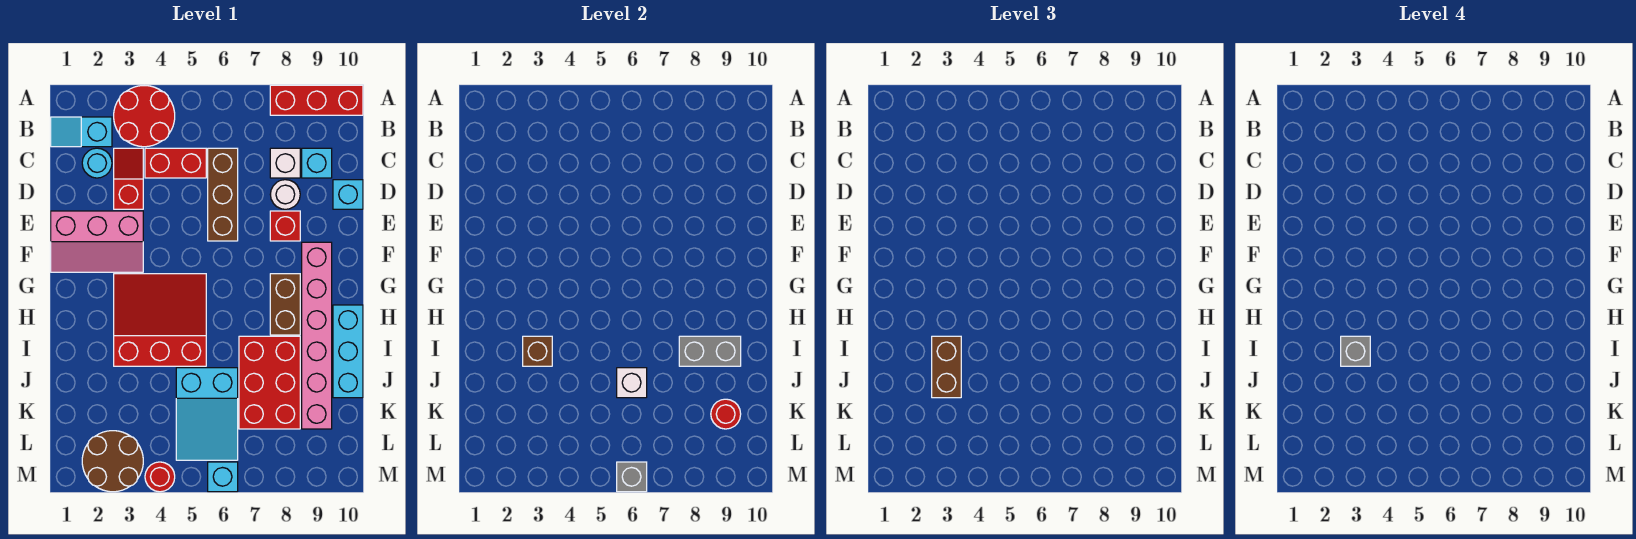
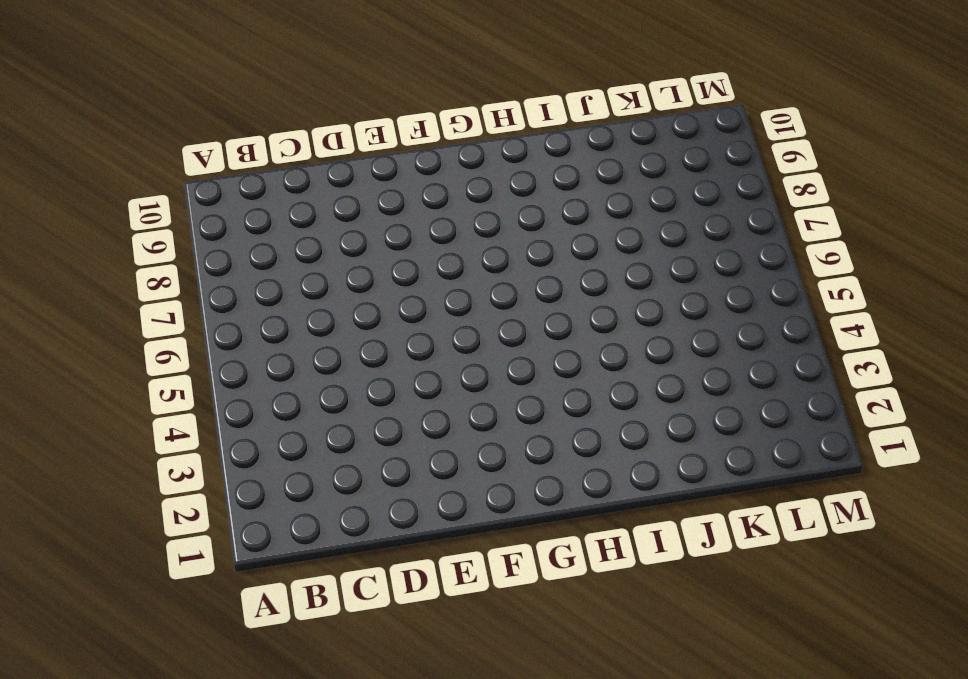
none -> red round brick A3:B4 level 1
none -> red brick A8:A10 level 1
none -> cyan slope B1:B2 level 1 top 2

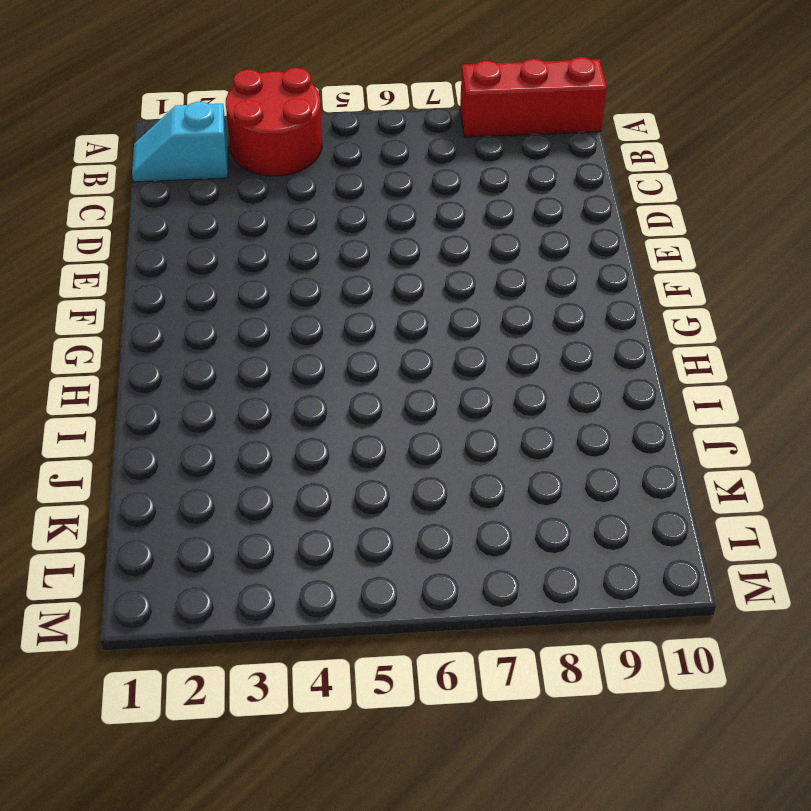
none -> cyan round brick C2 level 1
none -> red slope C3:D3 level 1 top D
none -> red brick C4:C5 level 1

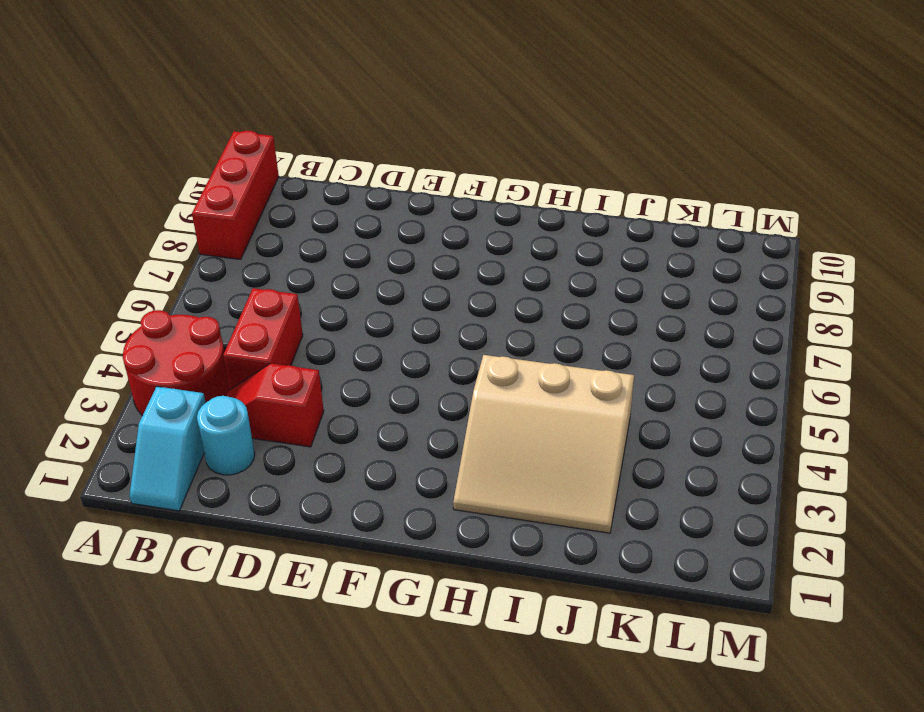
tan slope H2:J4 level 1 top 4 -> red slope G3:I5 level 1 top I
none -> brown brick C6:E6 level 1
none -> white brick C8 level 1
none -> cyan brick C9 level 1

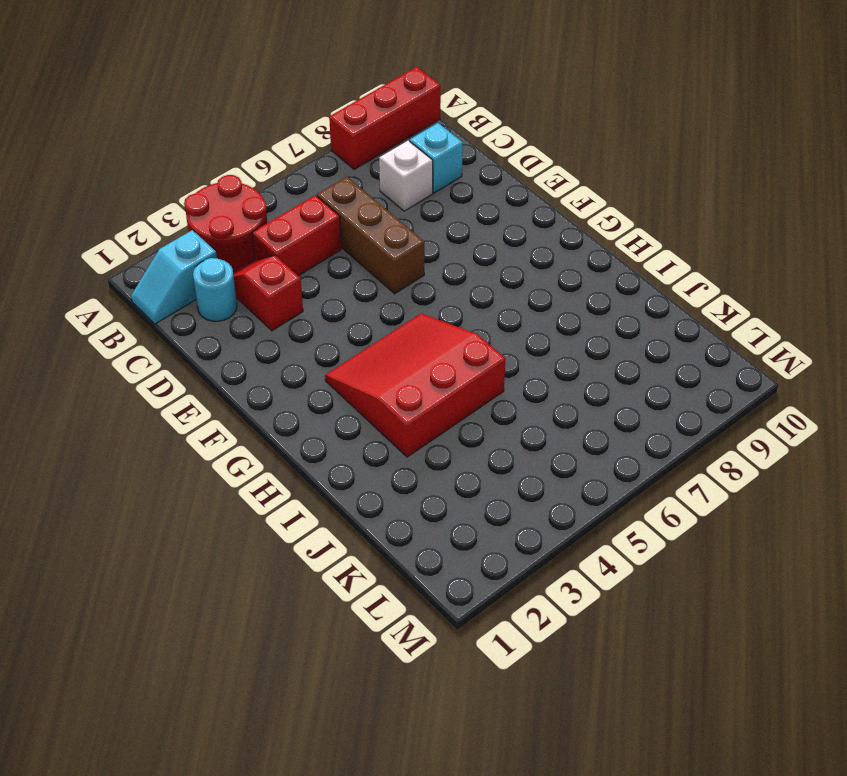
none -> white round brick D8 level 1
none -> cyan brick D10 level 1
none -> pink slope E1:F3 level 1 top E

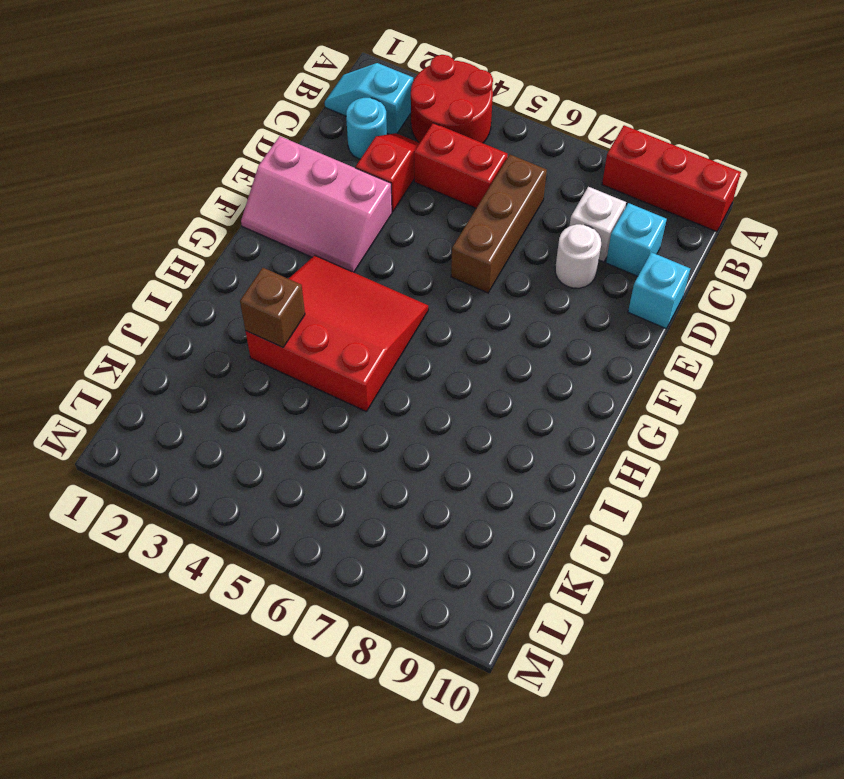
none -> red brick E8 level 1
none -> pink brick F9:K9 level 1
none -> brown brick G8:H8 level 1

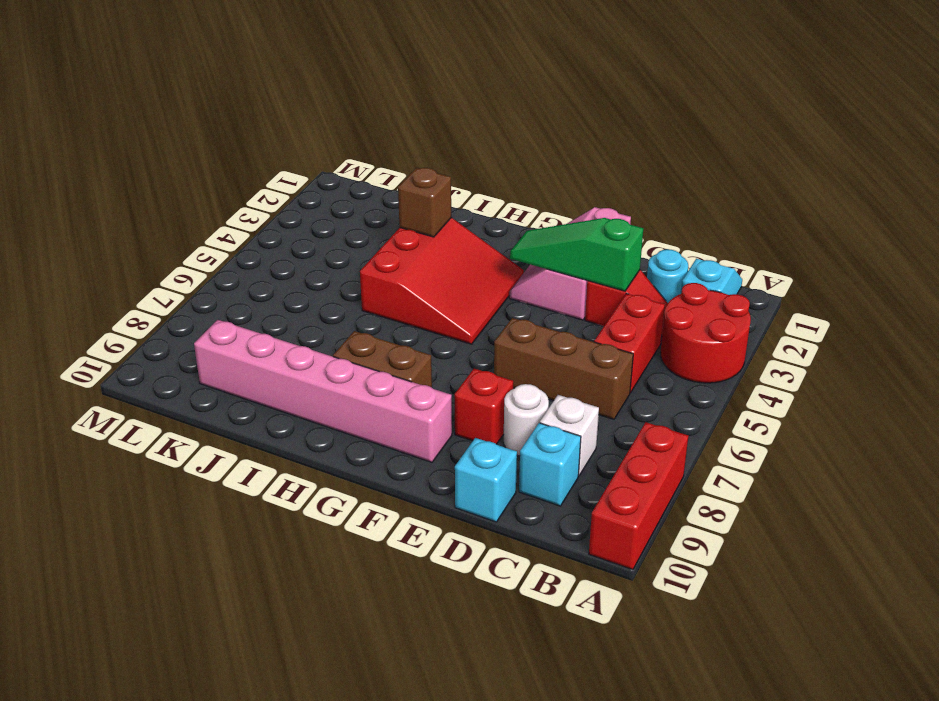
green slope D3:F3 level 2 top D -> none
none -> cyan brick H10:J10 level 1
none -> red brick I7:K8 level 1
none -> cyan slope J5:L6 level 1 top J

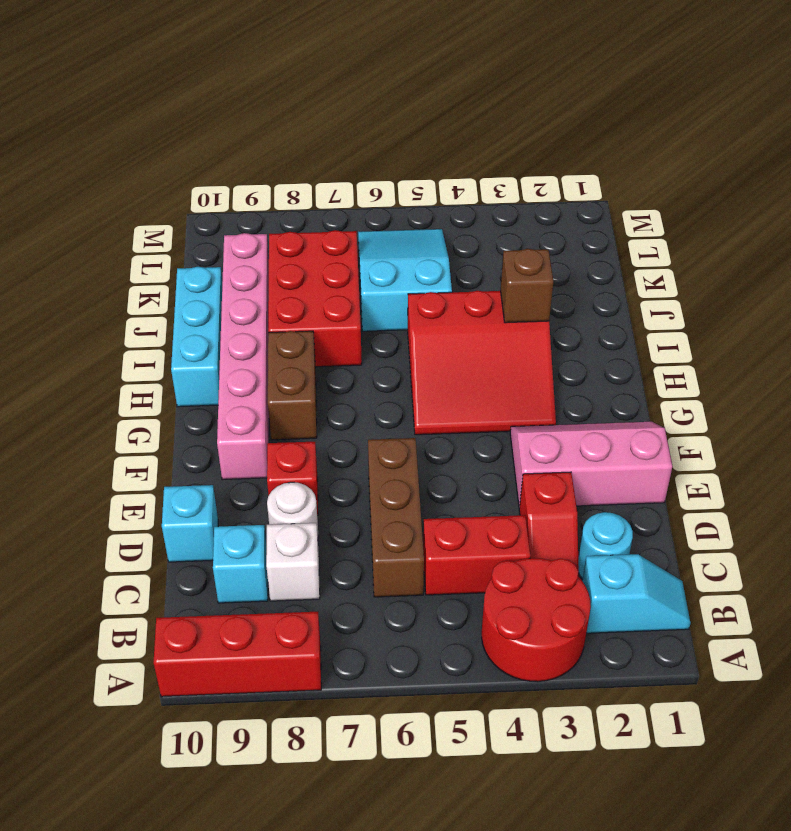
none -> brown round brick L2:M3 level 1
none -> red round brick M4 level 1
none -> cyan brick M6 level 1

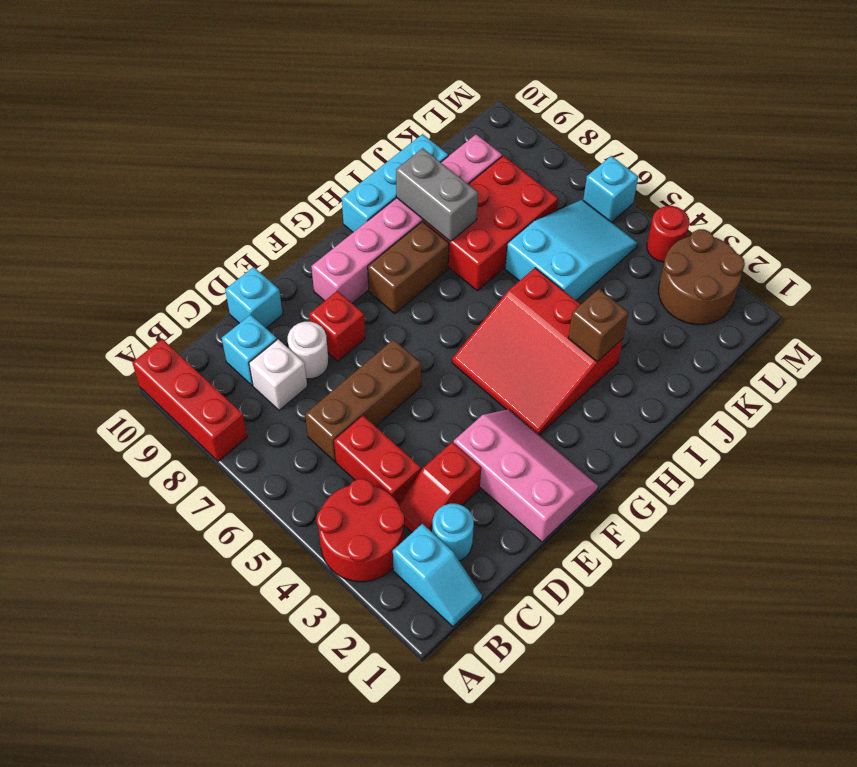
none -> white brick J6 level 2
none -> red round brick K9 level 2
none -> grey brick M6 level 2

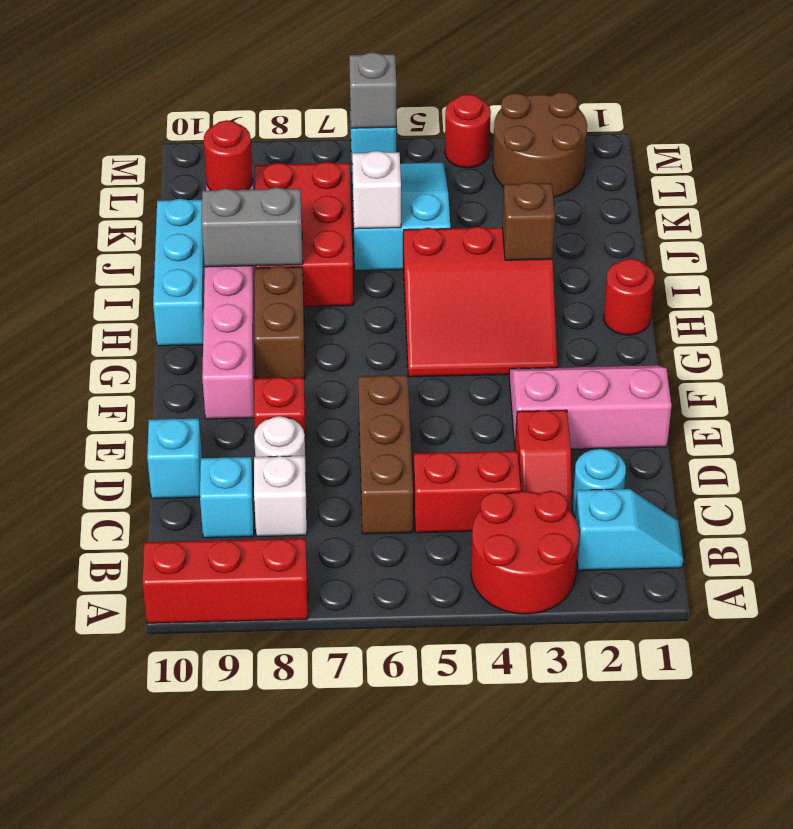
red round brick H1 level 1 -> none
none -> brown brick I3:J3 level 3
none -> grey brick I3 level 4

